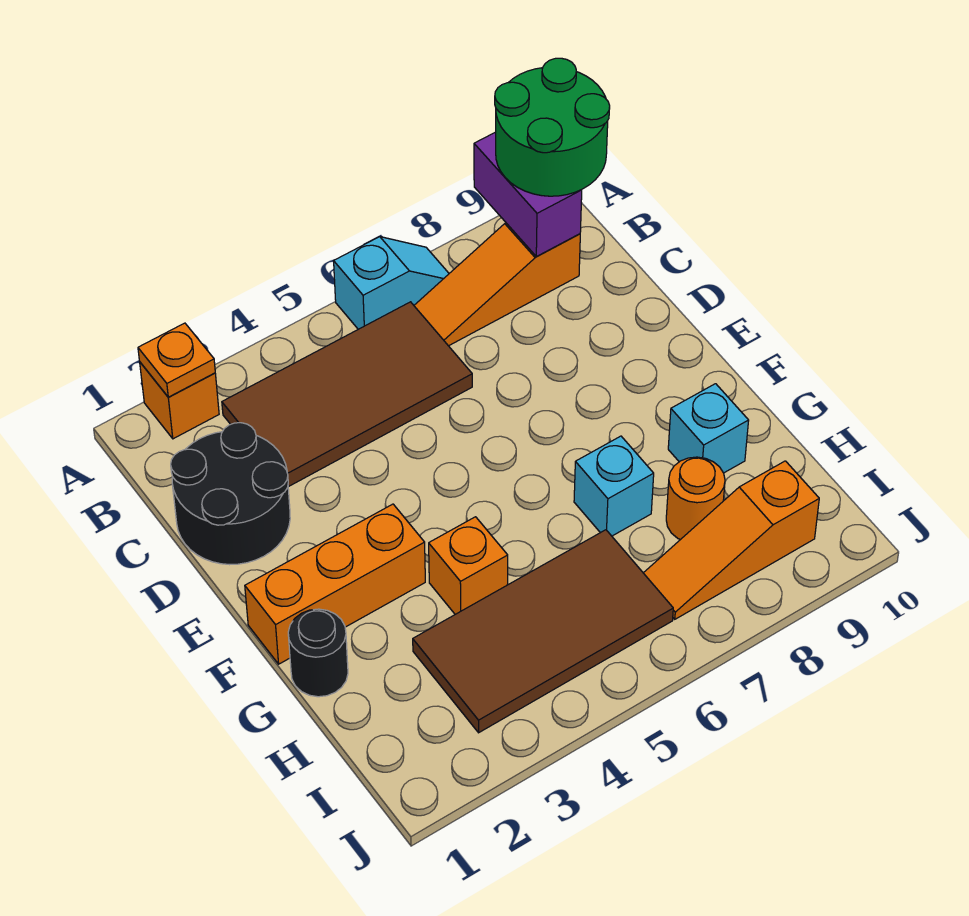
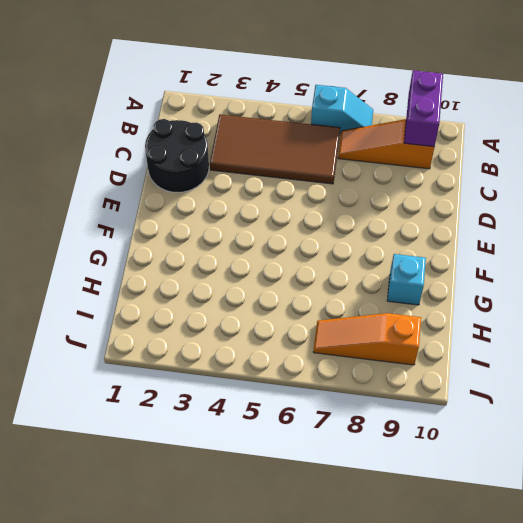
none -> orange brick A2 level 1
none -> orange brick F1:F3 level 1
none -> black round brick G1 level 1

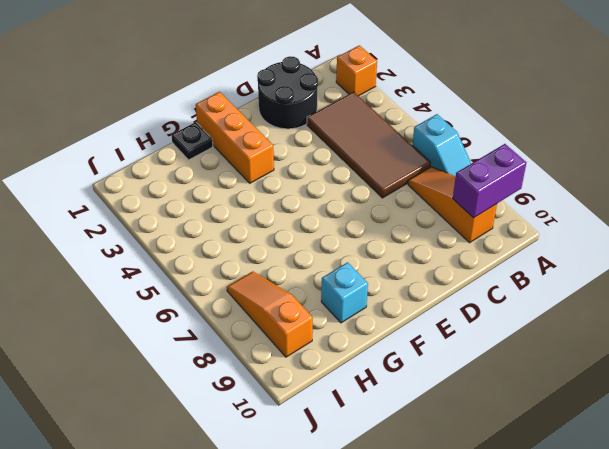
black plate G1 level 1 -> black round brick G1 level 1
none -> orange brick G4 level 1
none -> cyan brick G7 level 1
none -> brown tile H3:I6 level 1

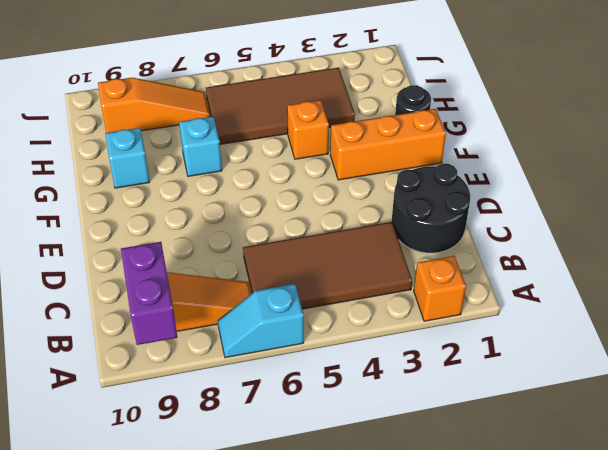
none -> orange round brick H8 level 1
none -> orange plate A2 level 2
none -> green round brick A9:B10 level 3

